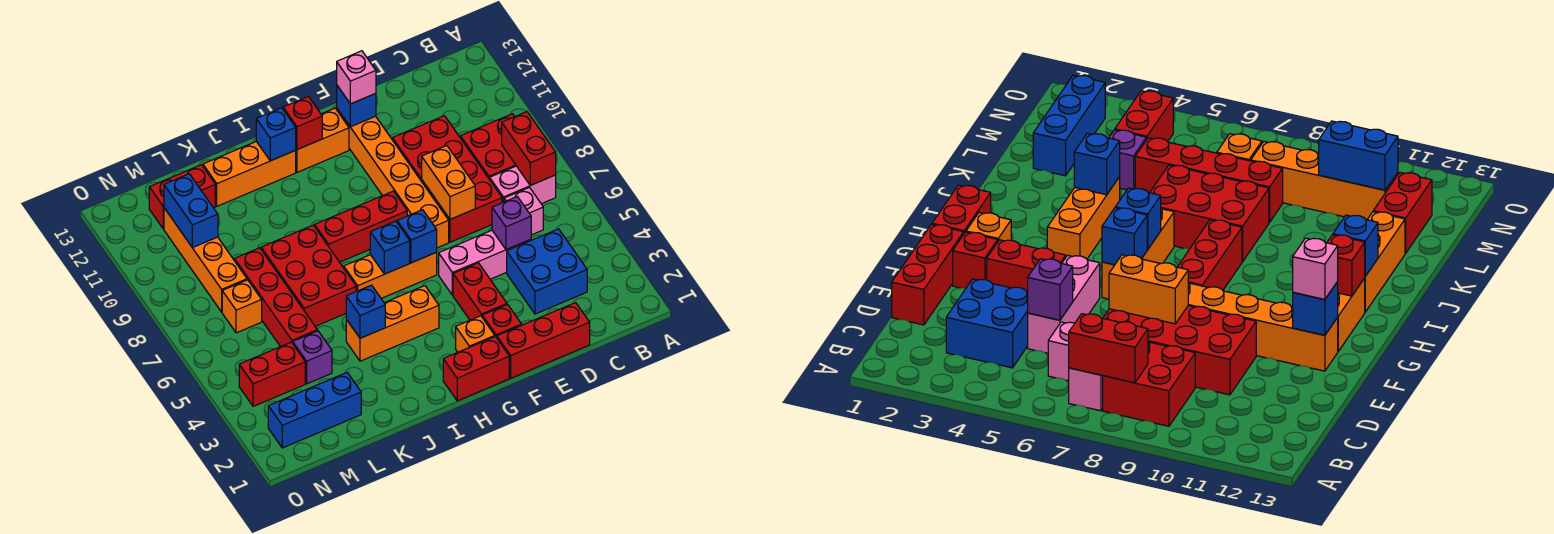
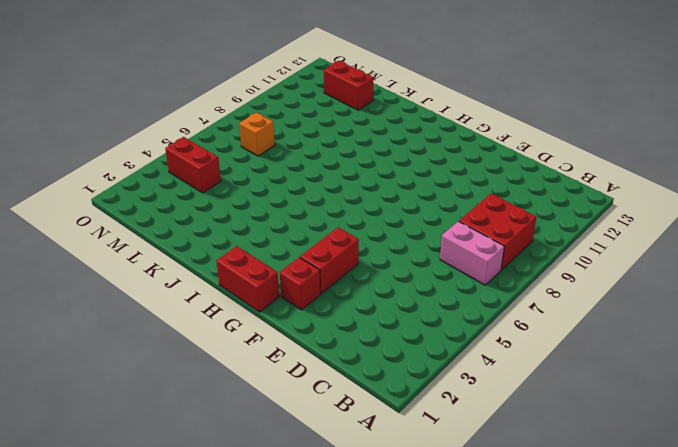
none -> blue brick C3:D4 level 1
none -> pink brick C6 level 1
none -> red brick D1:F1 level 1
none -> pink brick D5:F5 level 1

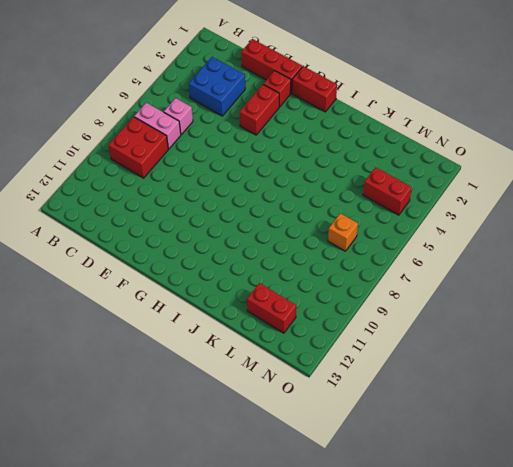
none -> pink brick D5:F5 level 1
none -> red brick D7:E10 level 1
none -> orange brick F7:F12 level 1
none -> orange brick G2 level 1

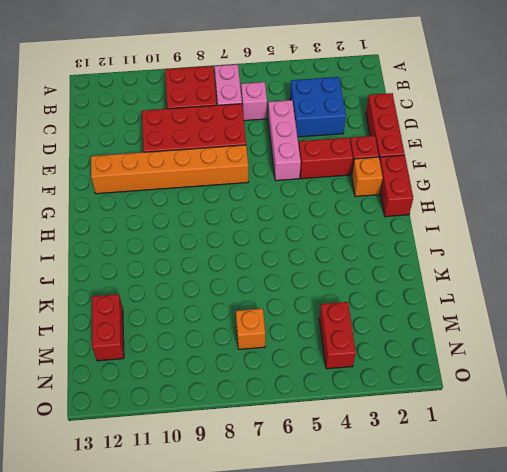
none -> orange brick G6:I6 level 1
none -> red brick G8:I8 level 1
none -> orange brick G12:H12 level 1
none -> orange brick H4:J4 level 1

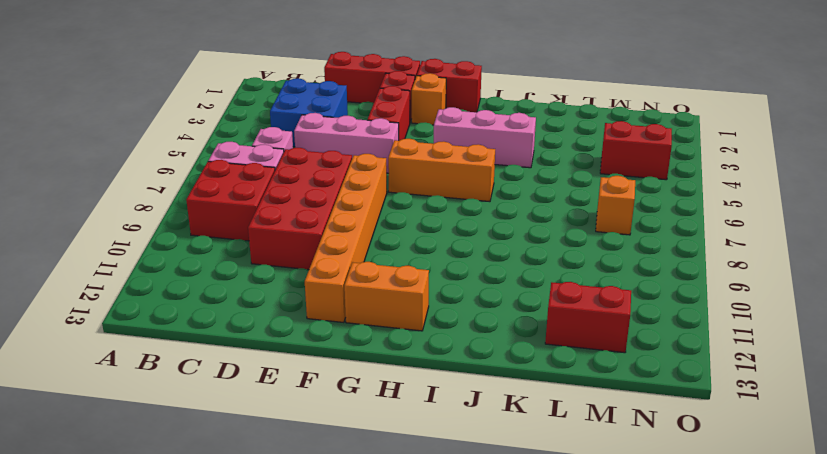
pink brick H4:J4 level 1 -> orange brick H4:J4 level 1
none -> red brick G8:I8 level 1
none -> orange brick I12:K12 level 1
none -> red brick J6:K8 level 1
none -> blue brick L2:N2 level 1

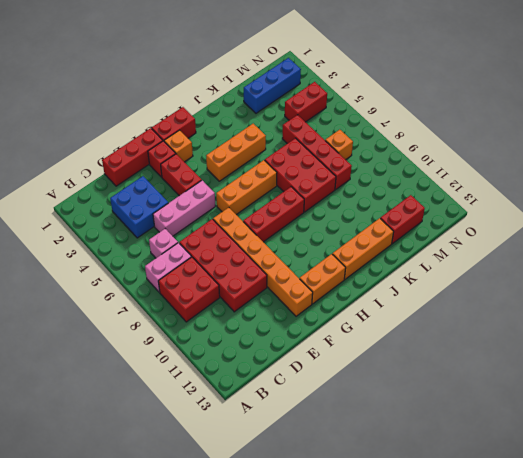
none -> purple brick L4 level 1
none -> orange brick M8:M11 level 1
none -> red brick B7:B8 level 2
none -> purple brick D5 level 2

